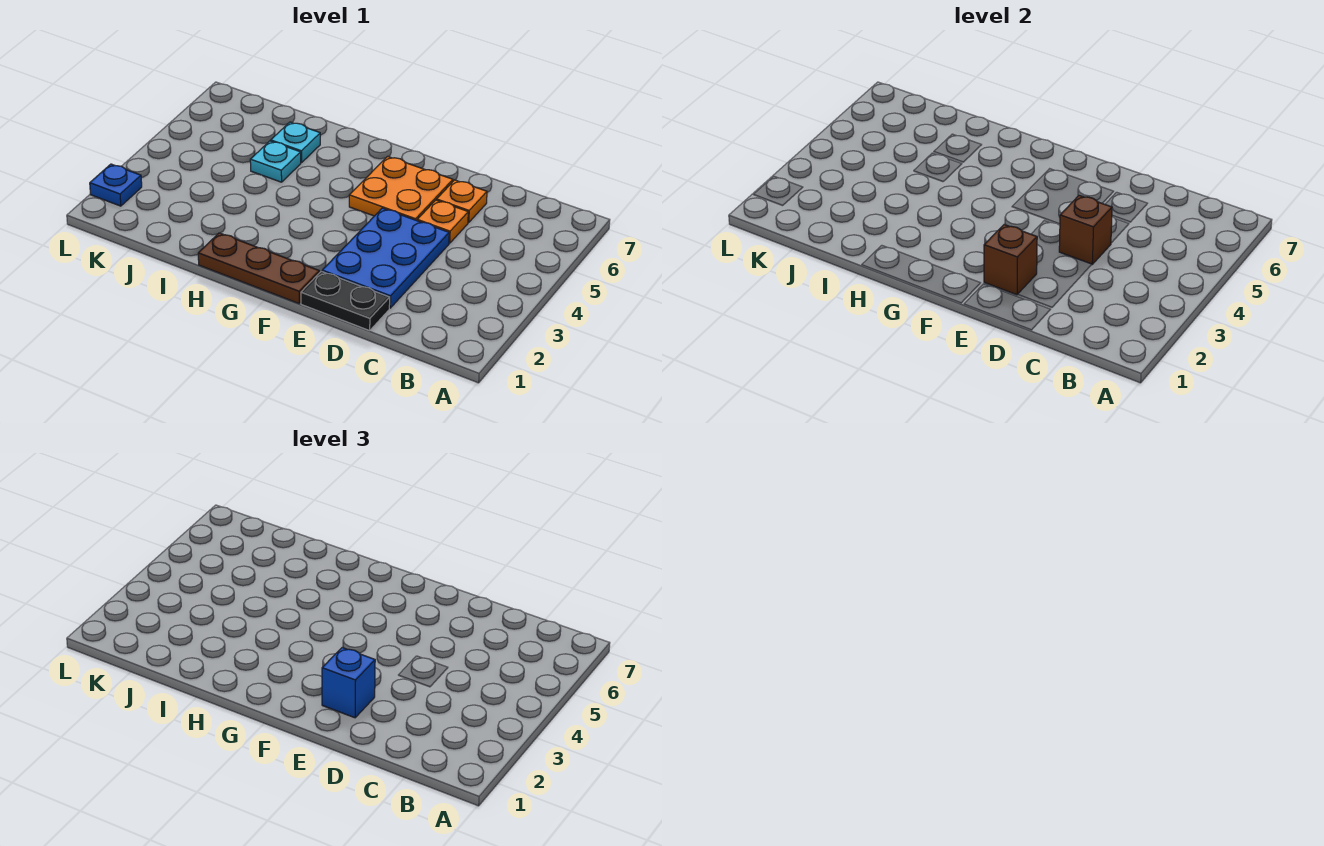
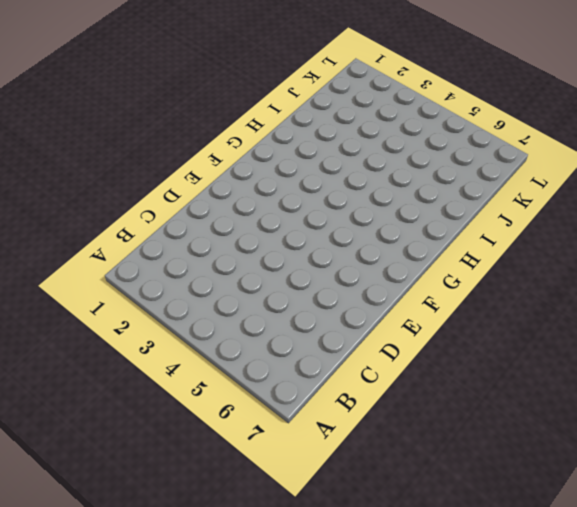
none -> black plate D1:E1 level 1
none -> blue plate D2:E4 level 1
none -> orange plate D5 level 1

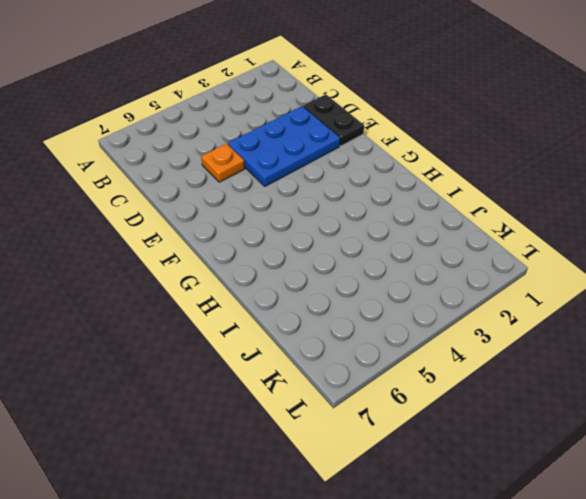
none -> orange plate D6 level 1
none -> orange plate E5:F6 level 1
none -> brown plate F1:H1 level 1

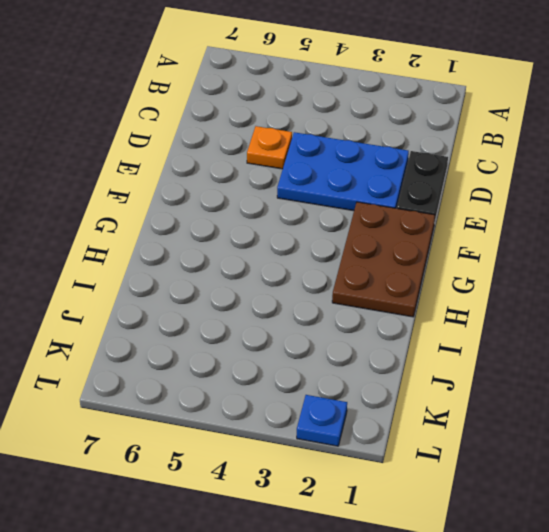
brown plate F1:H2 level 1 -> brown plate F1:H1 level 1
none -> orange plate D6 level 1
none -> orange plate E5:F6 level 1
none -> cyan plate I5 level 1

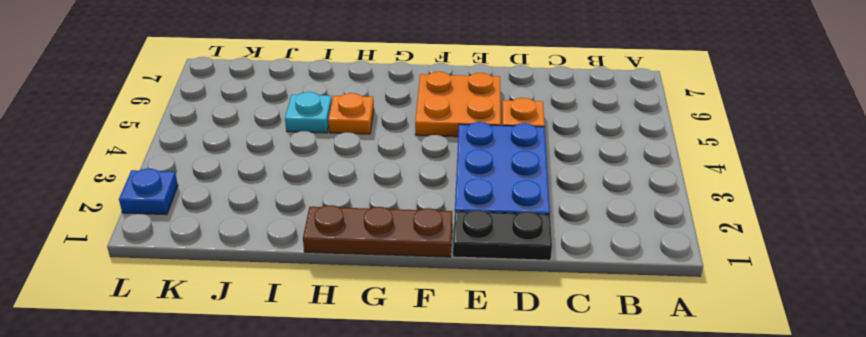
orange plate H5 level 1 -> orange plate D6 level 1
none -> cyan plate I6 level 1
none -> brown brick D4 level 2
none -> brown brick E2 level 2

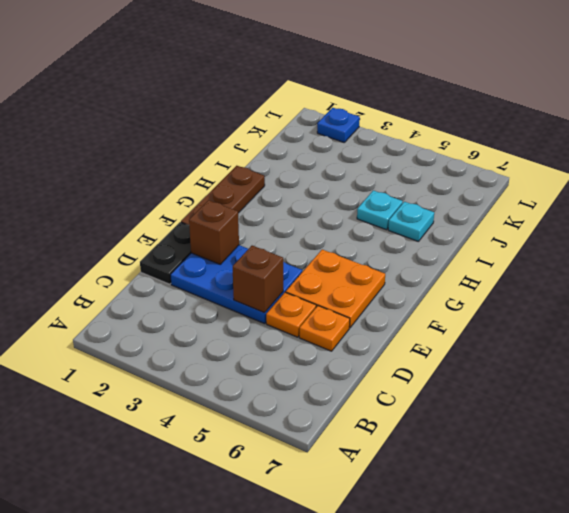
none -> blue brick E2 level 3

